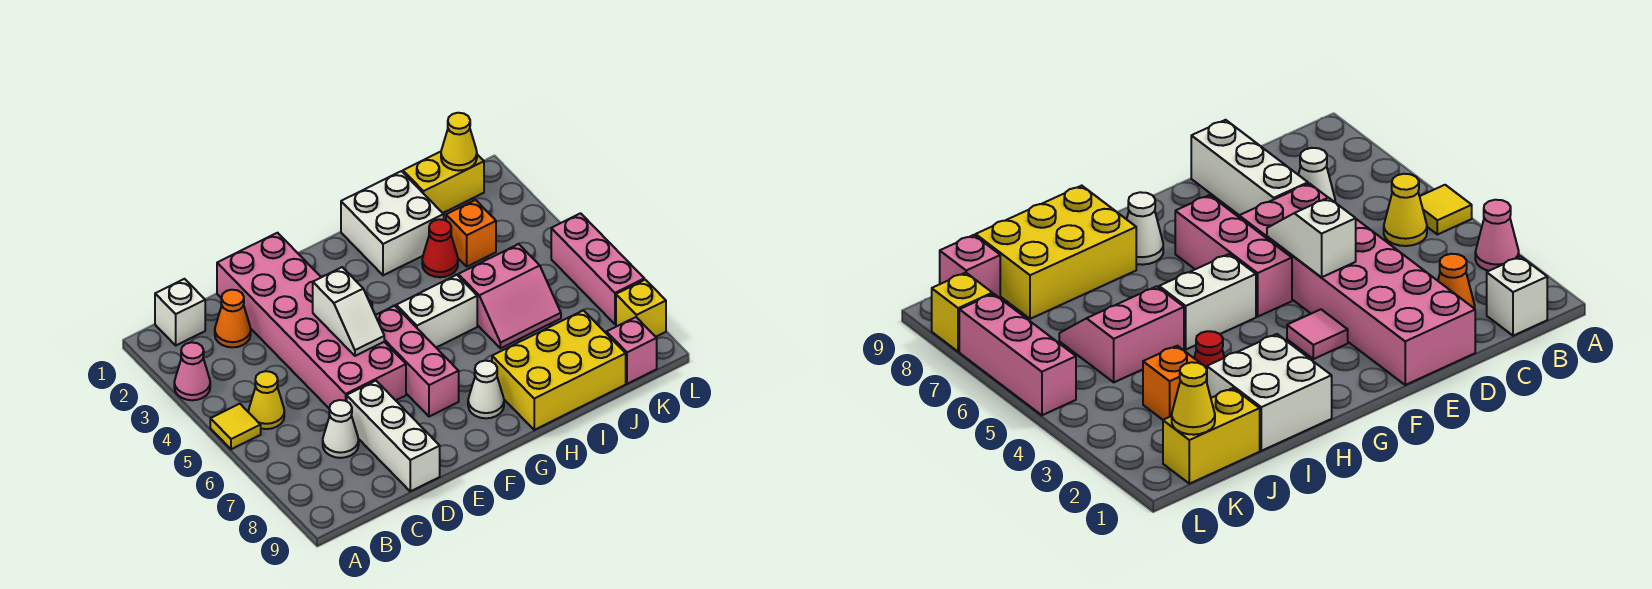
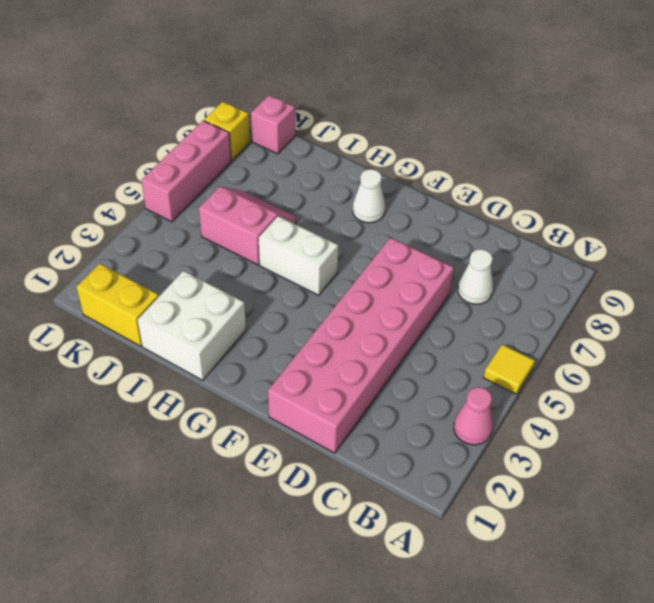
none -> white brick B1 level 1
none -> yellow cone B5 level 1
none -> orange cone C2 level 1

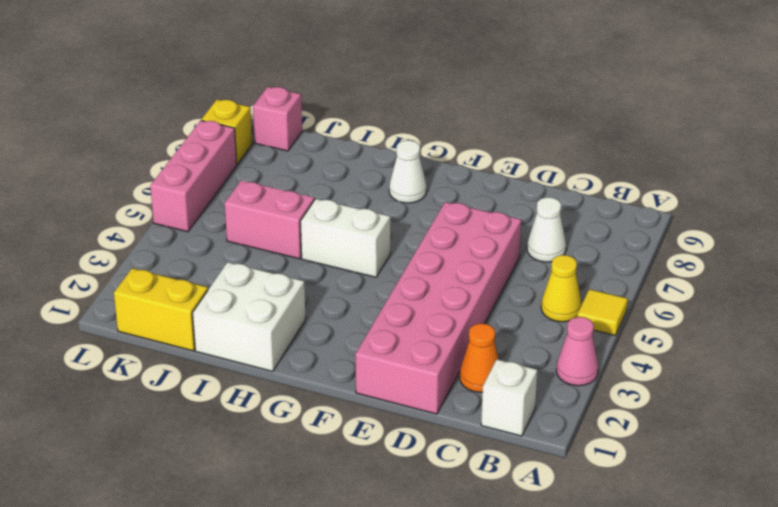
none -> white brick D7:D9 level 1
none -> pink tile F3 level 1
none -> pink brick F5:F7 level 1

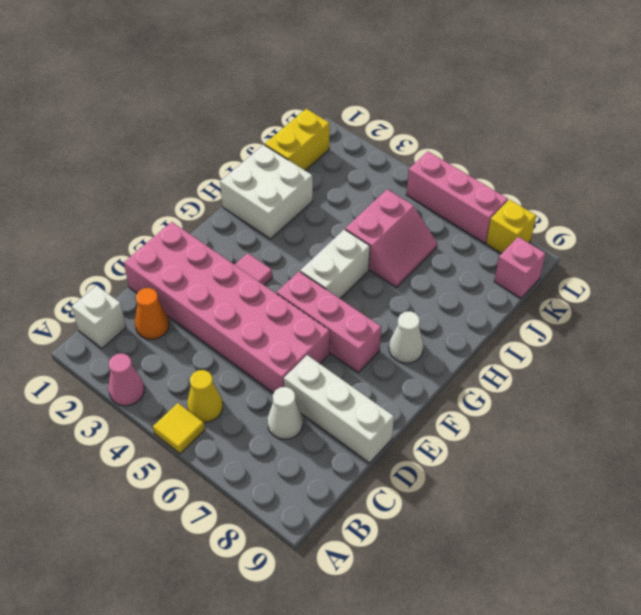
none -> yellow brick H8:J9 level 1
none -> red cone I3 level 1
none -> orange brick J3 level 1

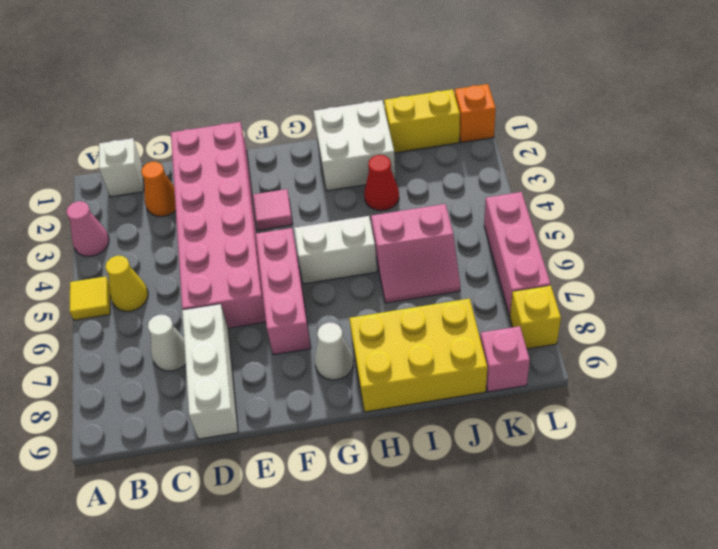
orange brick L1 level 1 -> orange brick J3 level 1
none -> white slope E4:E5 level 2 top 4
none -> yellow cone K1 level 2

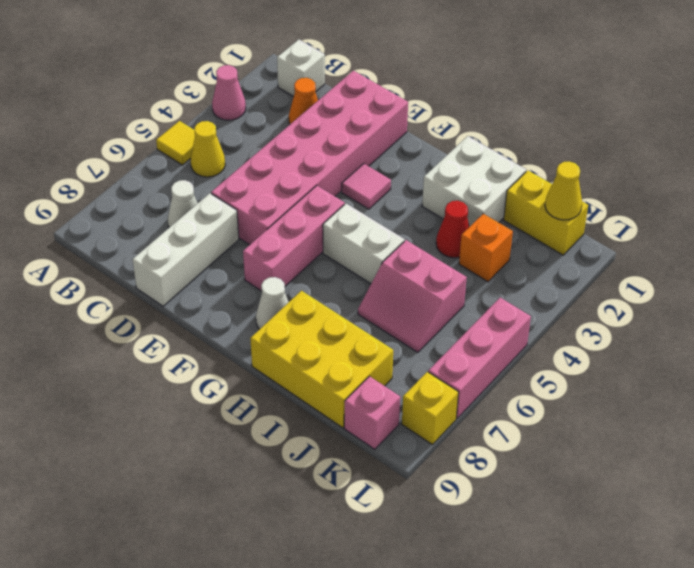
none -> white slope E4:E5 level 2 top 4

